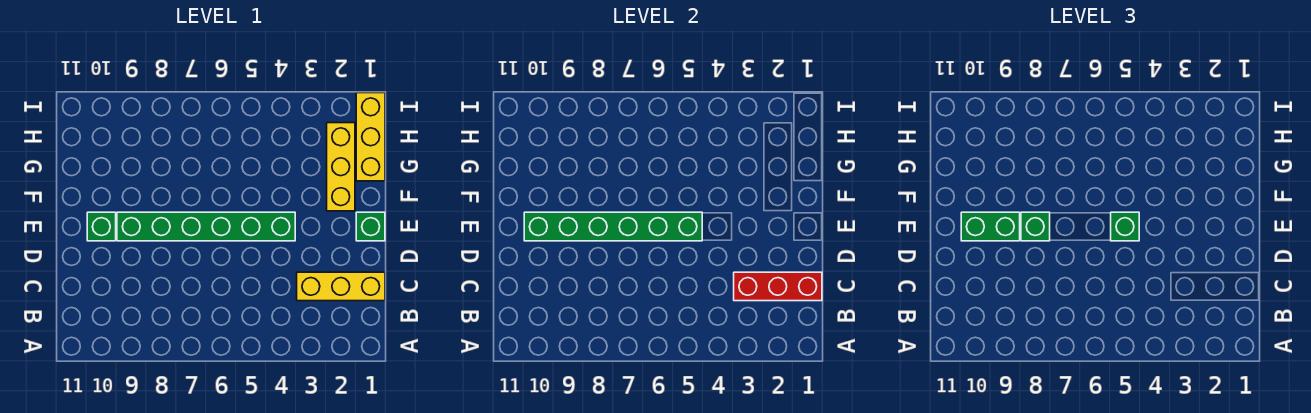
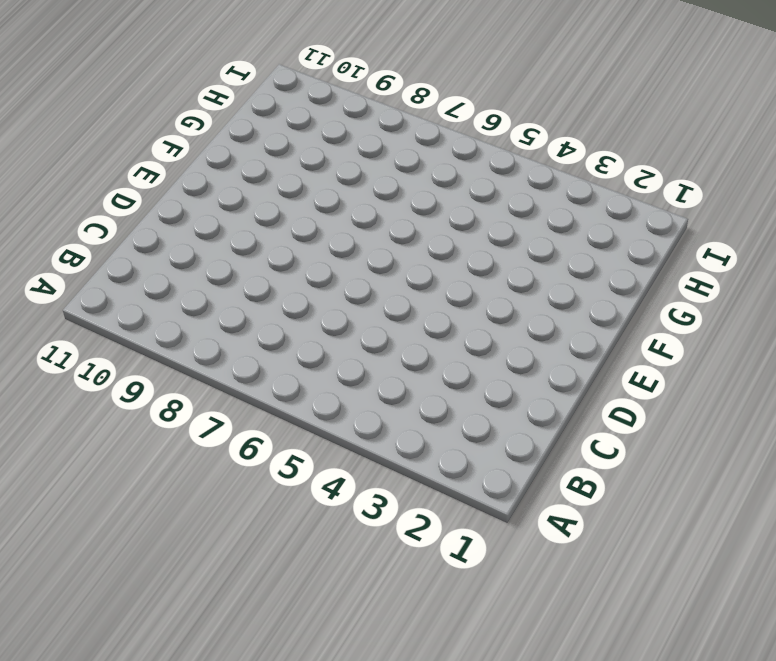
none -> yellow brick C1:C3 level 1
none -> green brick E1 level 1

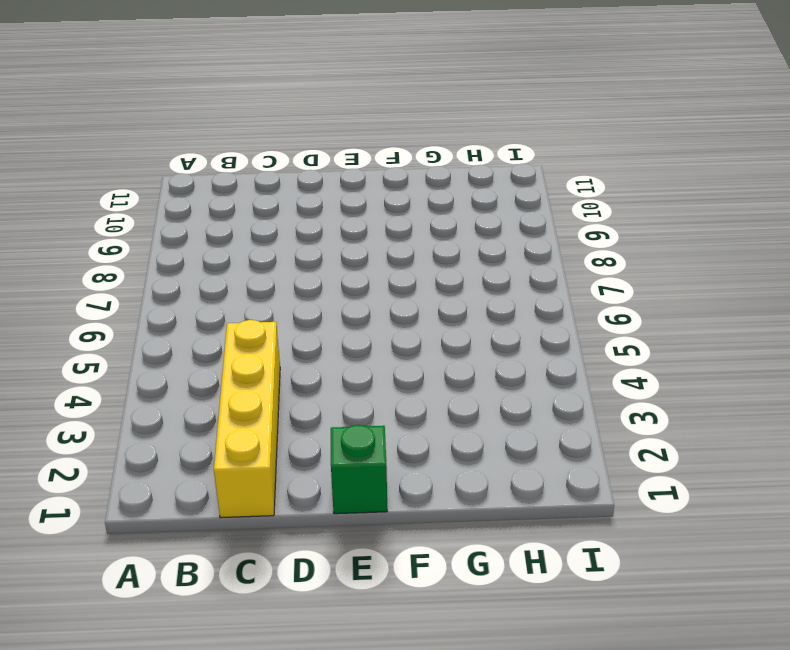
yellow brick C1:C4 level 1 -> yellow brick C1:C3 level 1
none -> green brick E4:E9 level 1
none -> green brick E10 level 1

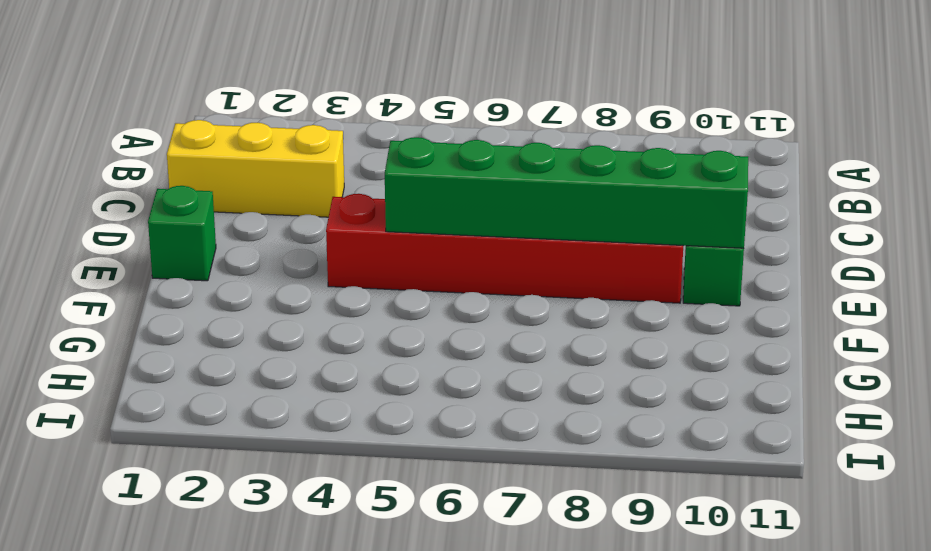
red brick E4:E9 level 1 -> green brick E4:E9 level 1
none -> yellow brick F2:H2 level 1
none -> yellow brick G1:I1 level 1

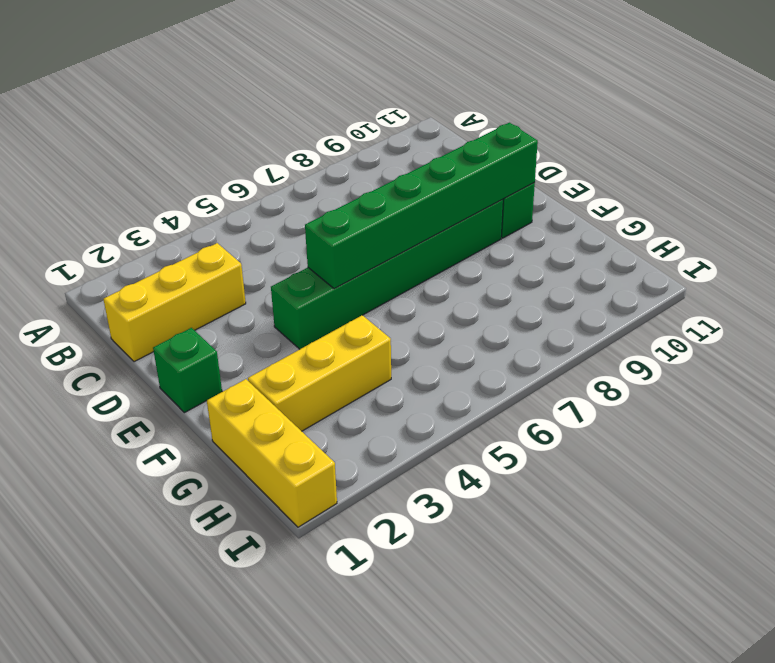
yellow brick G2:G4 level 1 -> yellow brick F2:H2 level 1
none -> red brick C1:C3 level 2
none -> green brick E5 level 3

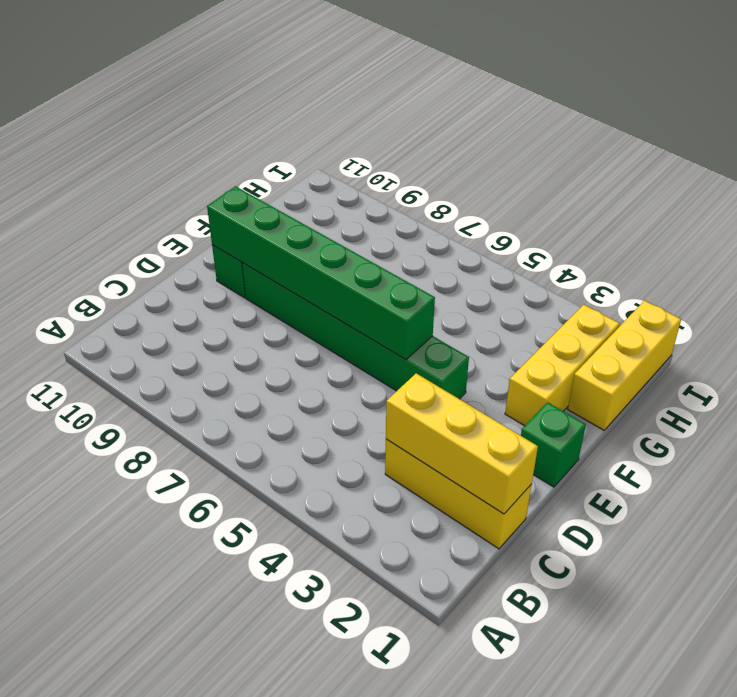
yellow brick C1:C3 level 2 -> red brick C1:C3 level 2
none -> green brick E5 level 3
none -> green brick E8 level 3

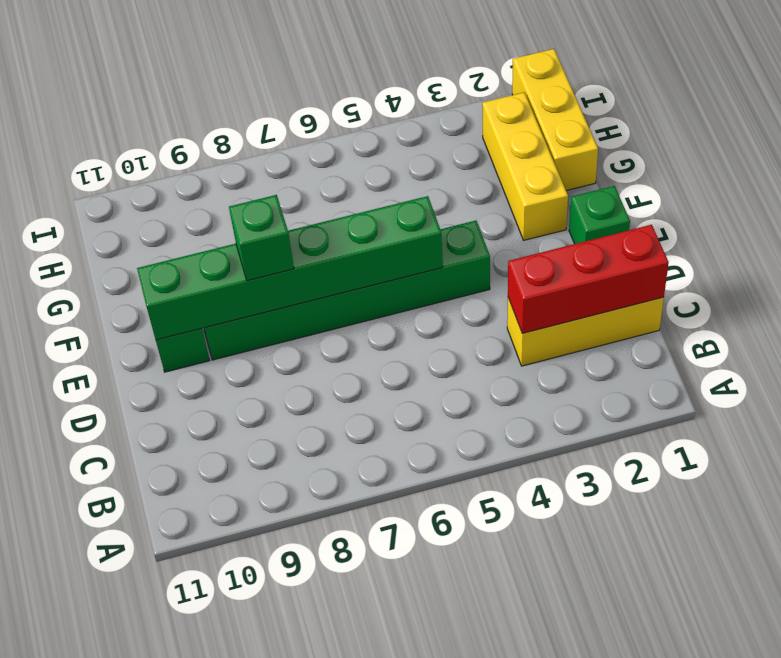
none -> green brick E5 level 3
none -> green brick E9:E10 level 3

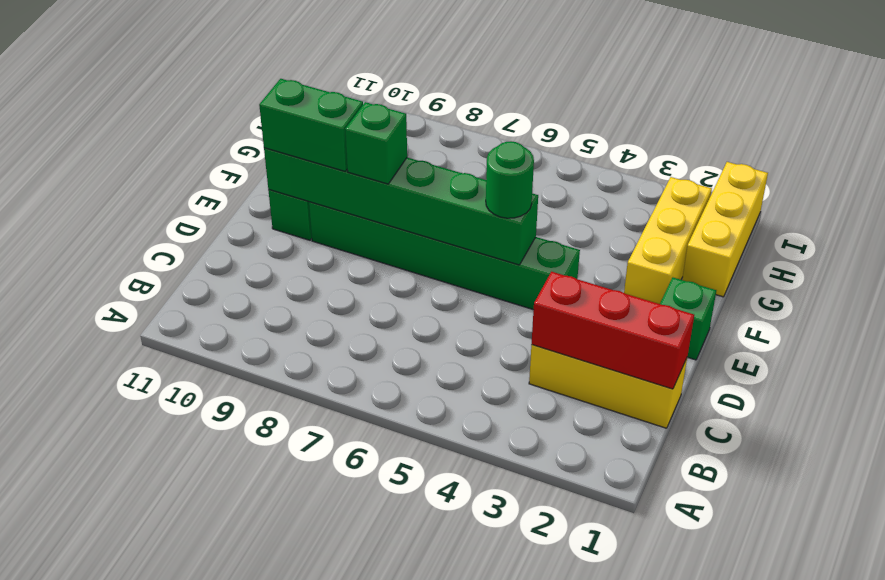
green round brick E5 level 3 -> green brick E5 level 3

